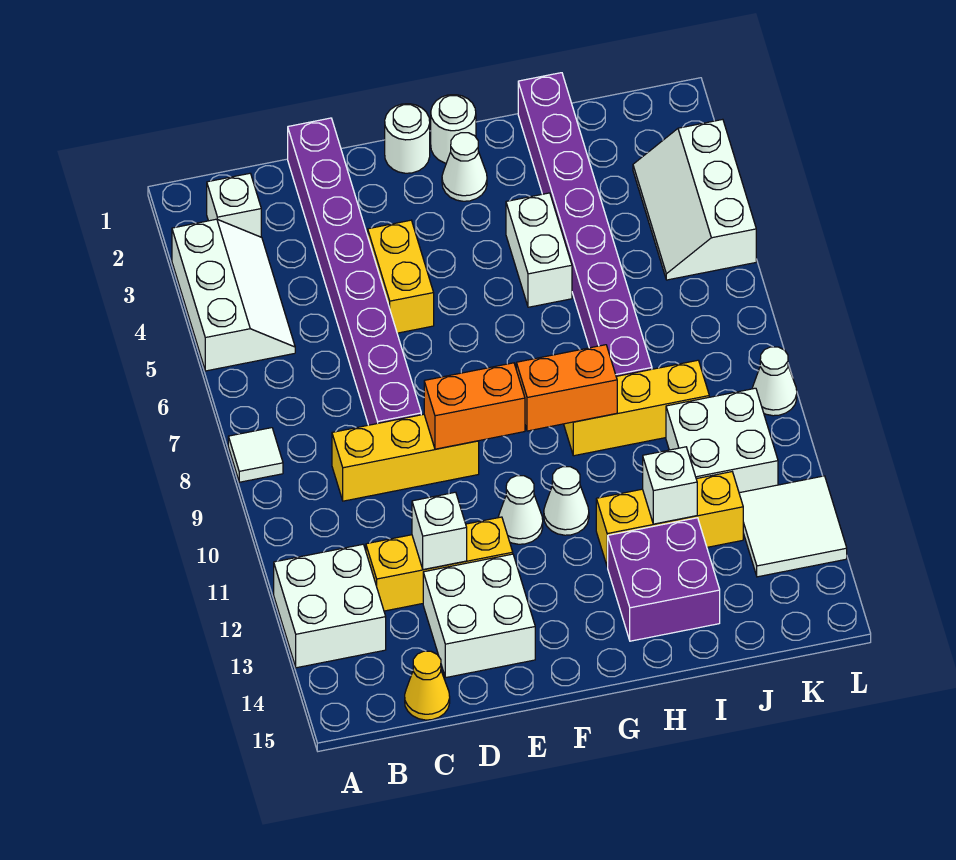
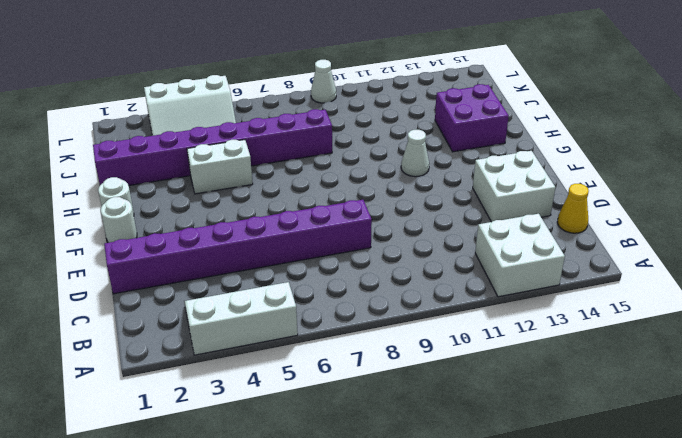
none -> white tile A8 level 1
none -> white brick B2 level 1
none -> yellow brick C9:E9 level 1

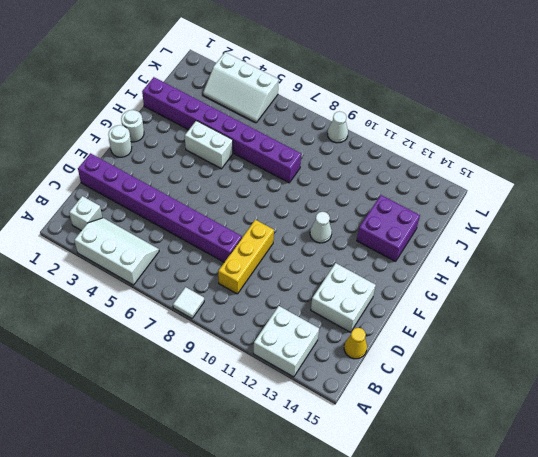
none -> yellow brick C12:E12 level 1
none -> yellow brick E4:E5 level 1
none -> white cone F11 level 1

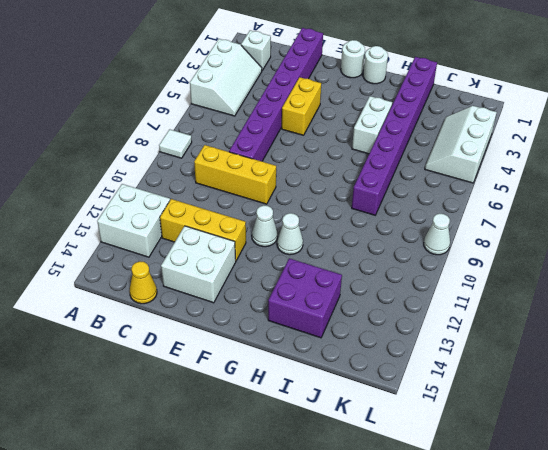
none -> white cone G2 level 1
none -> yellow brick H9:J9 level 1
none -> yellow brick H12:J12 level 1

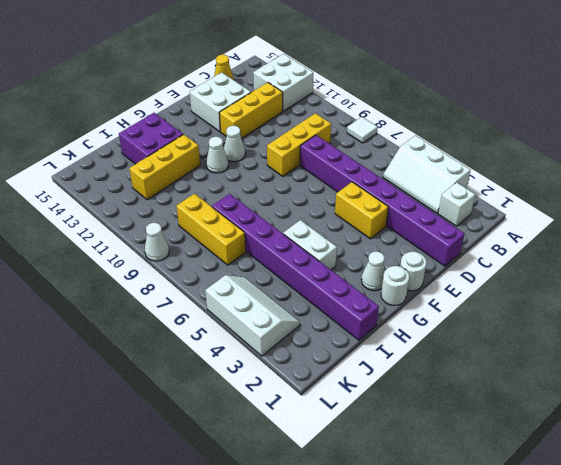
yellow brick J7:J9 level 1 -> yellow brick H9:J9 level 1
none -> white brick J10:K11 level 1
none -> white tile K12:L13 level 1
none -> white brick D12 level 2

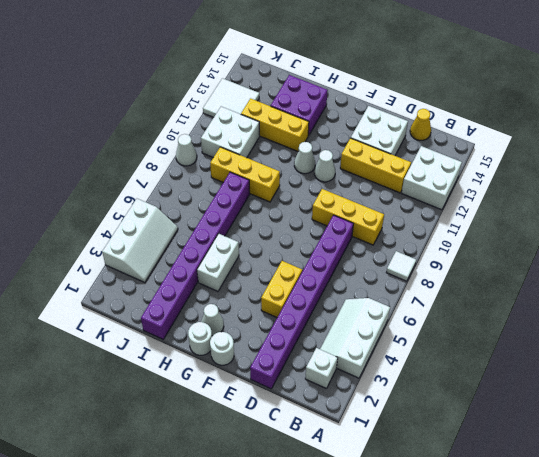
none -> white brick D12 level 2
none -> orange brick E9:F9 level 2
none -> orange brick G9:H9 level 2

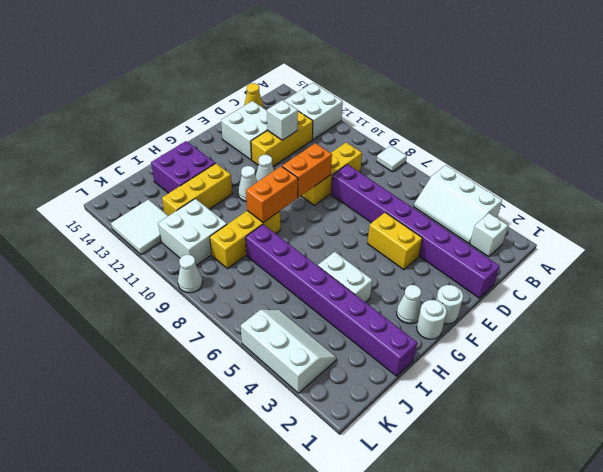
none -> white brick I12 level 2

